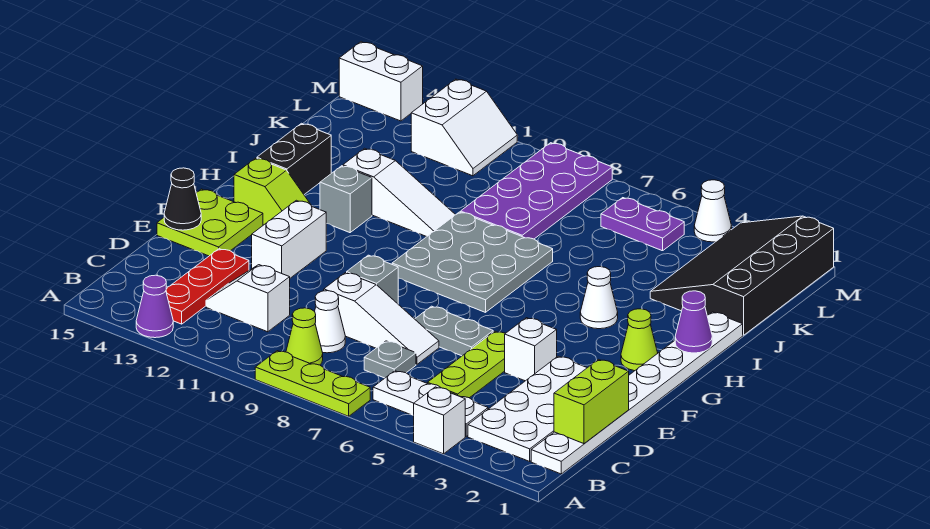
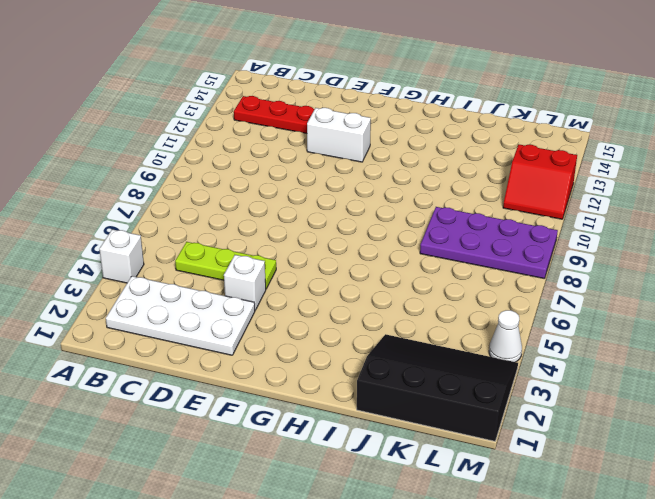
red slope L11:M12 level 1 top 12 -> white slope L11:M12 level 1 top 12
none -> lime plate A7:A9 level 1
none -> purple cone A13 level 1
none -> white plate B1:I1 level 1
none -> white plate B4:B6 level 1

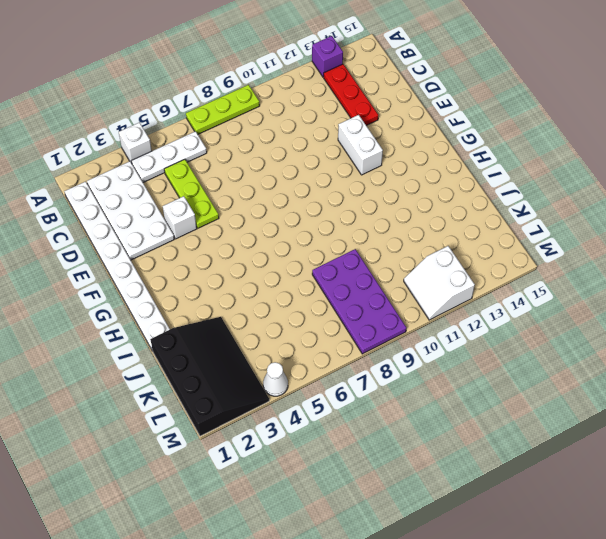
purple brick A13 level 1 -> purple cone A13 level 1
none -> lime cone B9 level 1
none -> grey plate C7 level 1
none -> white cone C9 level 1
none -> white slope C11:C12 level 1 top 11

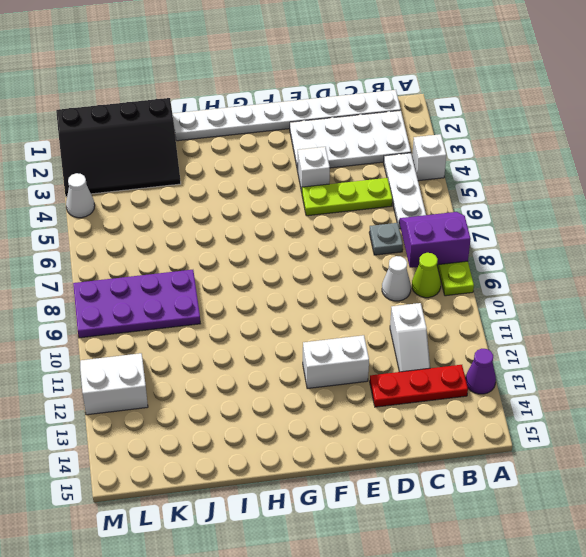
purple slope A7:B8 level 2 top 8 -> none
none -> white slope D7:D9 level 1 top 9
none -> grey plate E6:E7 level 1
none -> grey brick E9 level 1
none -> lime plate E14:F15 level 1

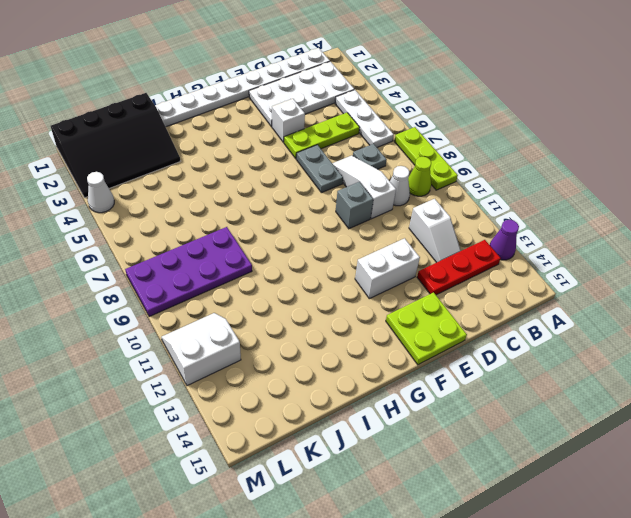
none -> white brick A4 level 1
none -> lime cone G2 level 1
none -> grey plate G7:I9 level 1
none -> lime slope G13:G14 level 1 top 14

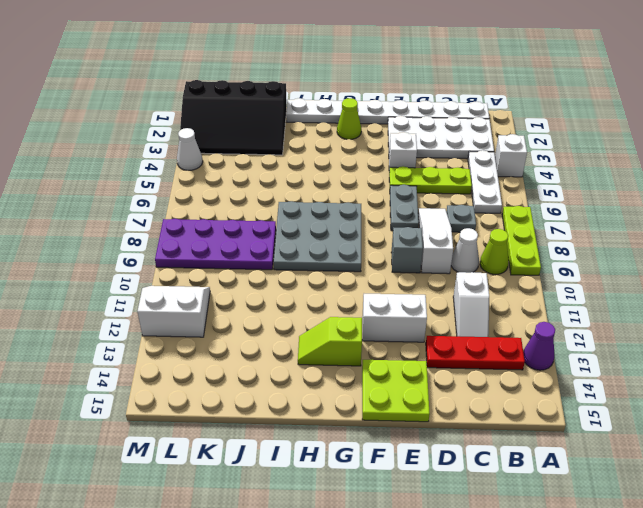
lime slope G13:H13 level 1 top G -> lime slope G13:G14 level 1 top 14
none -> white cone H4 level 1
none -> grey brick H12 level 1
none -> black brick H14:I14 level 1
none -> white slope I10:I12 level 1 top 12

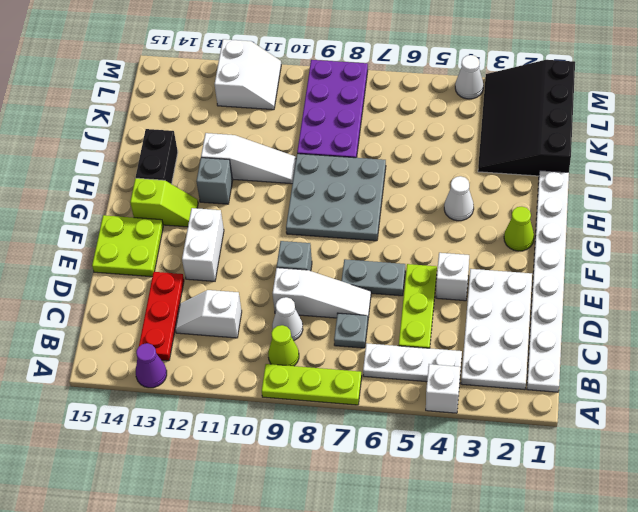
none -> purple plate L5:L6 level 1
none -> white brick M14:M15 level 1
none -> lime brick C1:D1 level 2
none -> black cone E15 level 2

